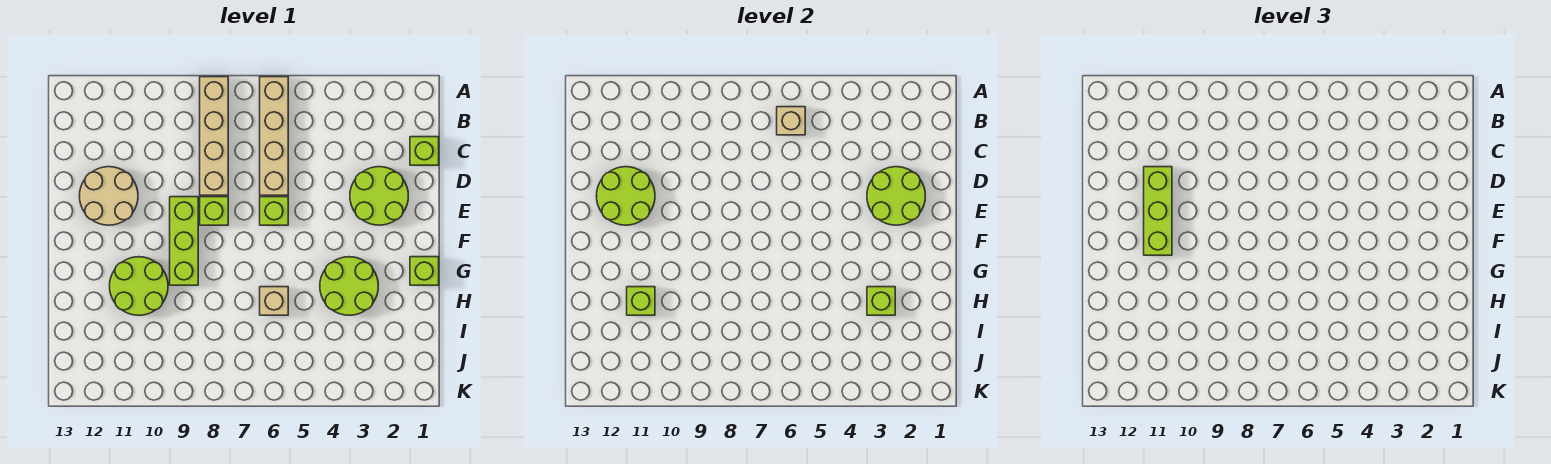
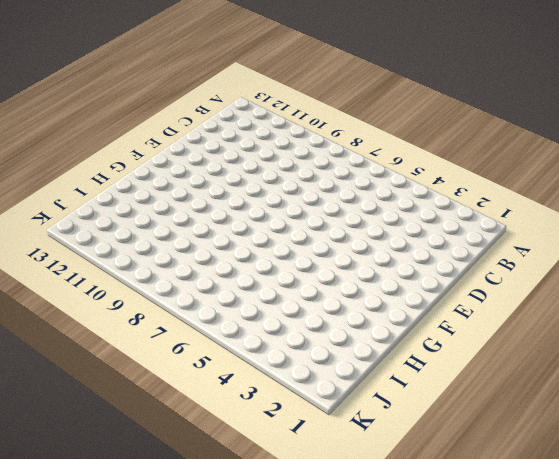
none -> tan brick A6:D6 level 1
none -> tan brick A8:D8 level 1
none -> lime brick C1 level 1

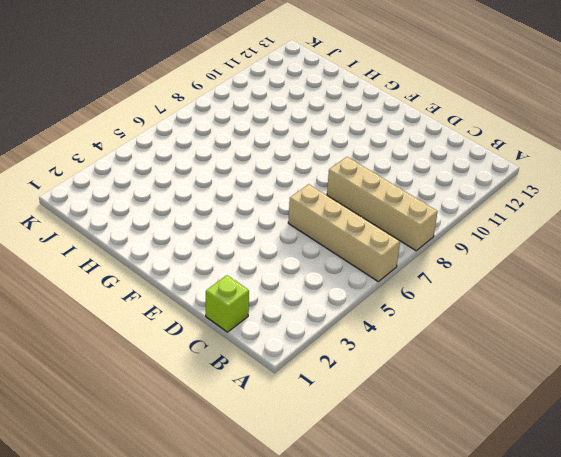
none -> lime round brick D2:E3 level 1
none -> tan round brick D11:E12 level 1
none -> lime brick E6 level 1

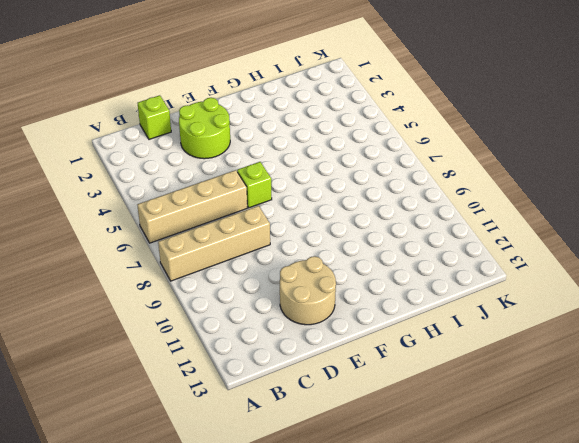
none -> lime brick E8 level 1
none -> lime brick E9:G9 level 1
none -> lime brick G1 level 1

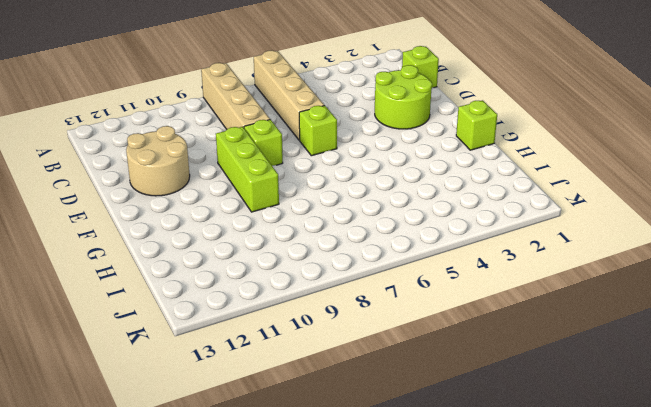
none -> lime round brick G3:H4 level 1
none -> lime round brick G10:H11 level 1
none -> tan brick H6 level 1

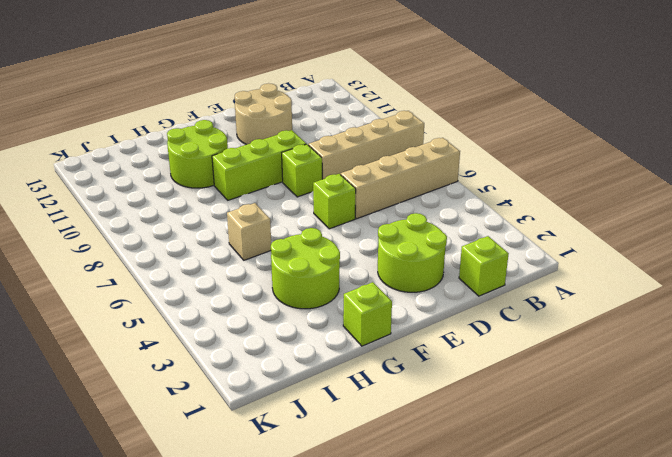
none -> tan brick B6 level 2
none -> lime round brick D2:E3 level 2
none -> lime round brick D11:E12 level 2

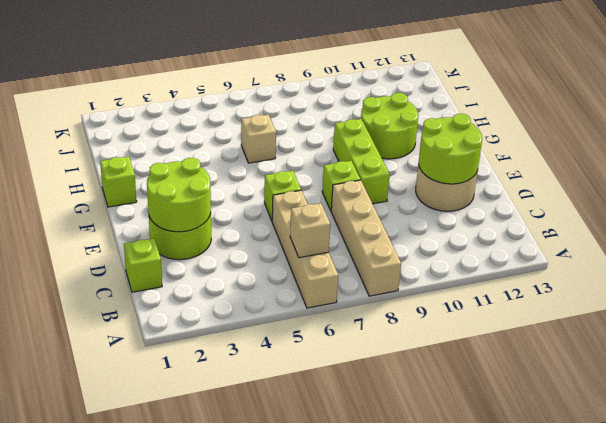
none -> lime round brick G3:H4 level 1
none -> lime brick H3 level 2
none -> lime brick H11 level 2

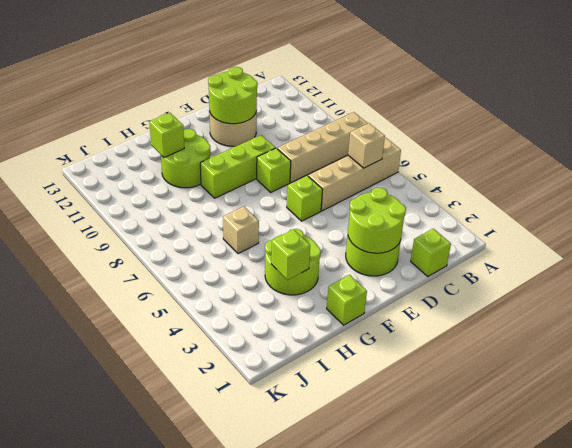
none -> lime brick D11:F11 level 3

